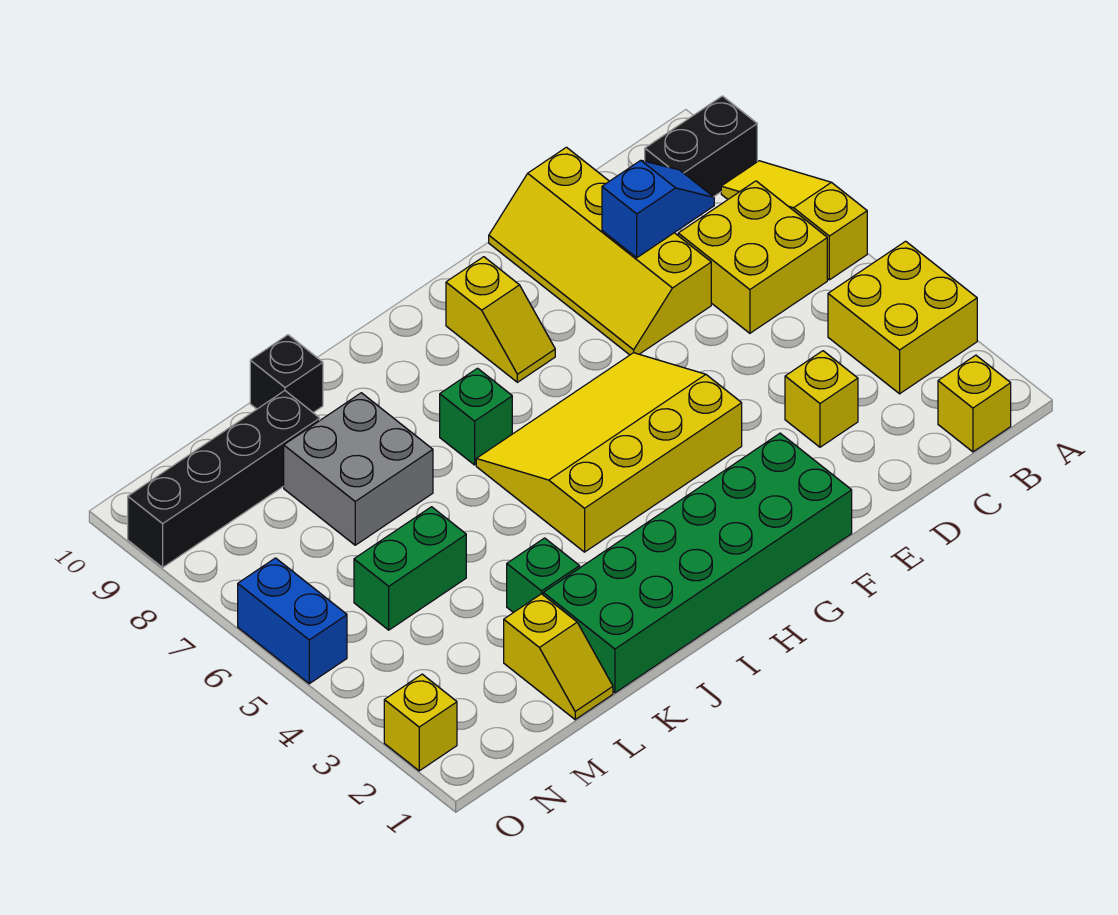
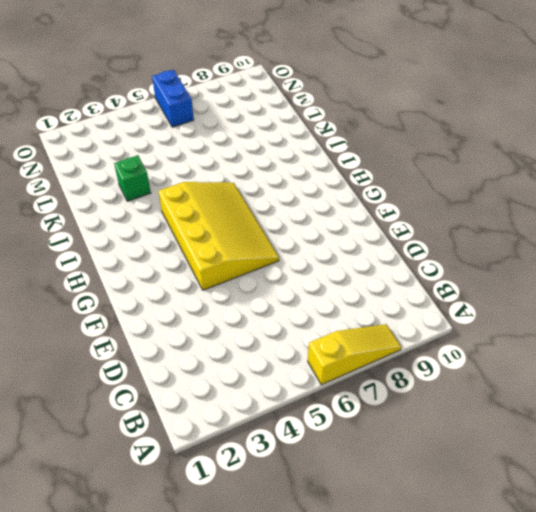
blue brick N6:O6 level 1 -> blue brick O5:O6 level 1
none -> yellow brick A3:B4 level 1
none -> black brick A9:B9 level 1
none -> yellow brick B1 level 1

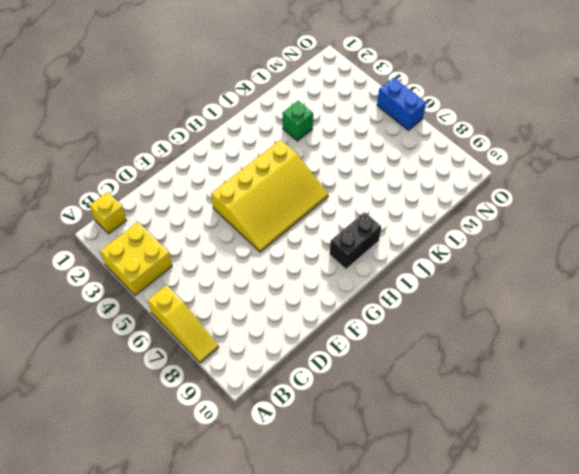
black brick H9:I9 level 1 -> black brick A9:B9 level 1
none -> yellow brick B6:C7 level 1
none -> yellow brick D3 level 1
none -> yellow slope D7:E10 level 1 top D

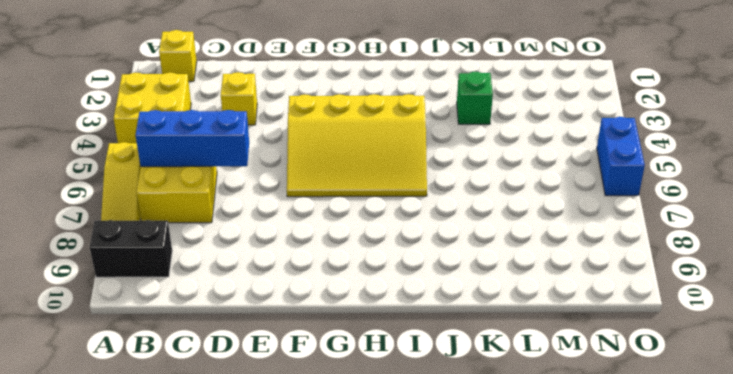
blue brick B6:D6 level 2 -> none
none -> yellow slope D7:E10 level 1 top D
none -> green brick F1:K2 level 1
none -> yellow slope G8:G9 level 1 top 9

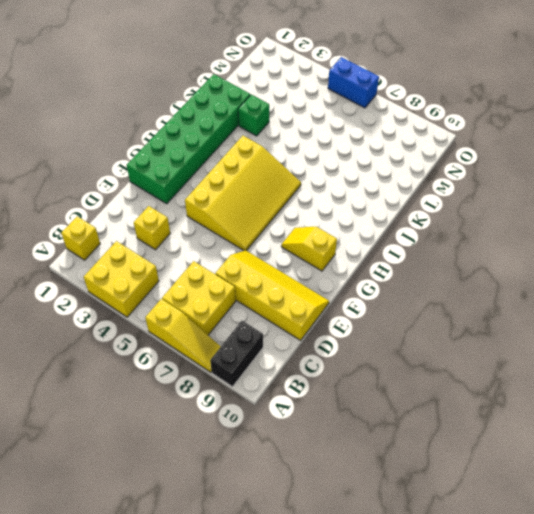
none -> green brick I7 level 1
none -> grey brick K7:L8 level 1
none -> black brick K10 level 1

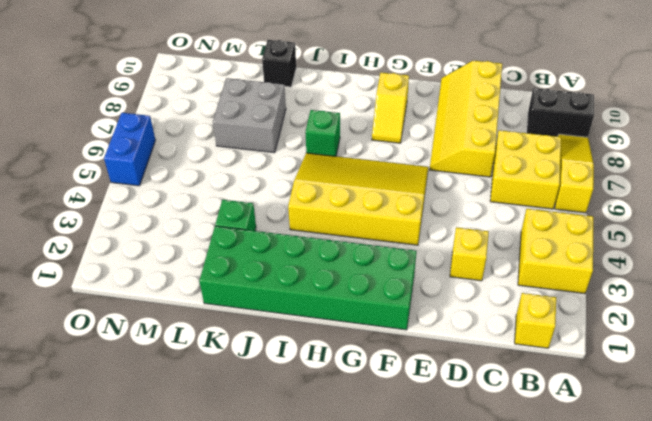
none -> yellow slope L1:L2 level 1 top 2
none -> green brick L5:M5 level 1
none -> black brick L9:O9 level 1

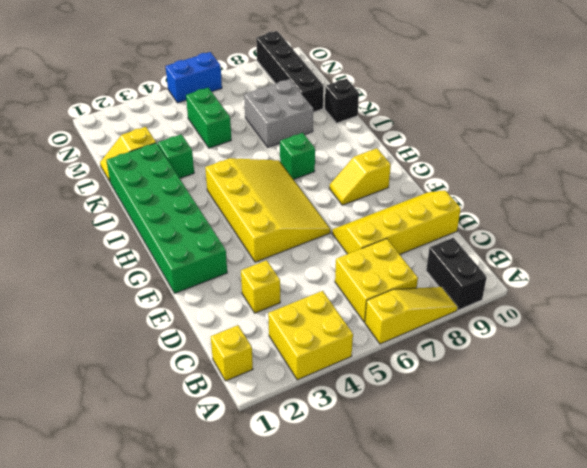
none -> yellow brick O2 level 1
none -> blue slope C8:D8 level 2 top D

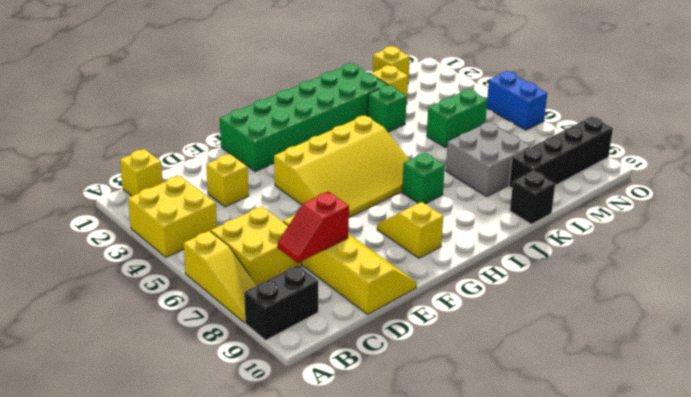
red slope C8:D8 level 2 top D -> blue slope C8:D8 level 2 top D
yellow brick M1 level 1 -> yellow brick O2 level 1

